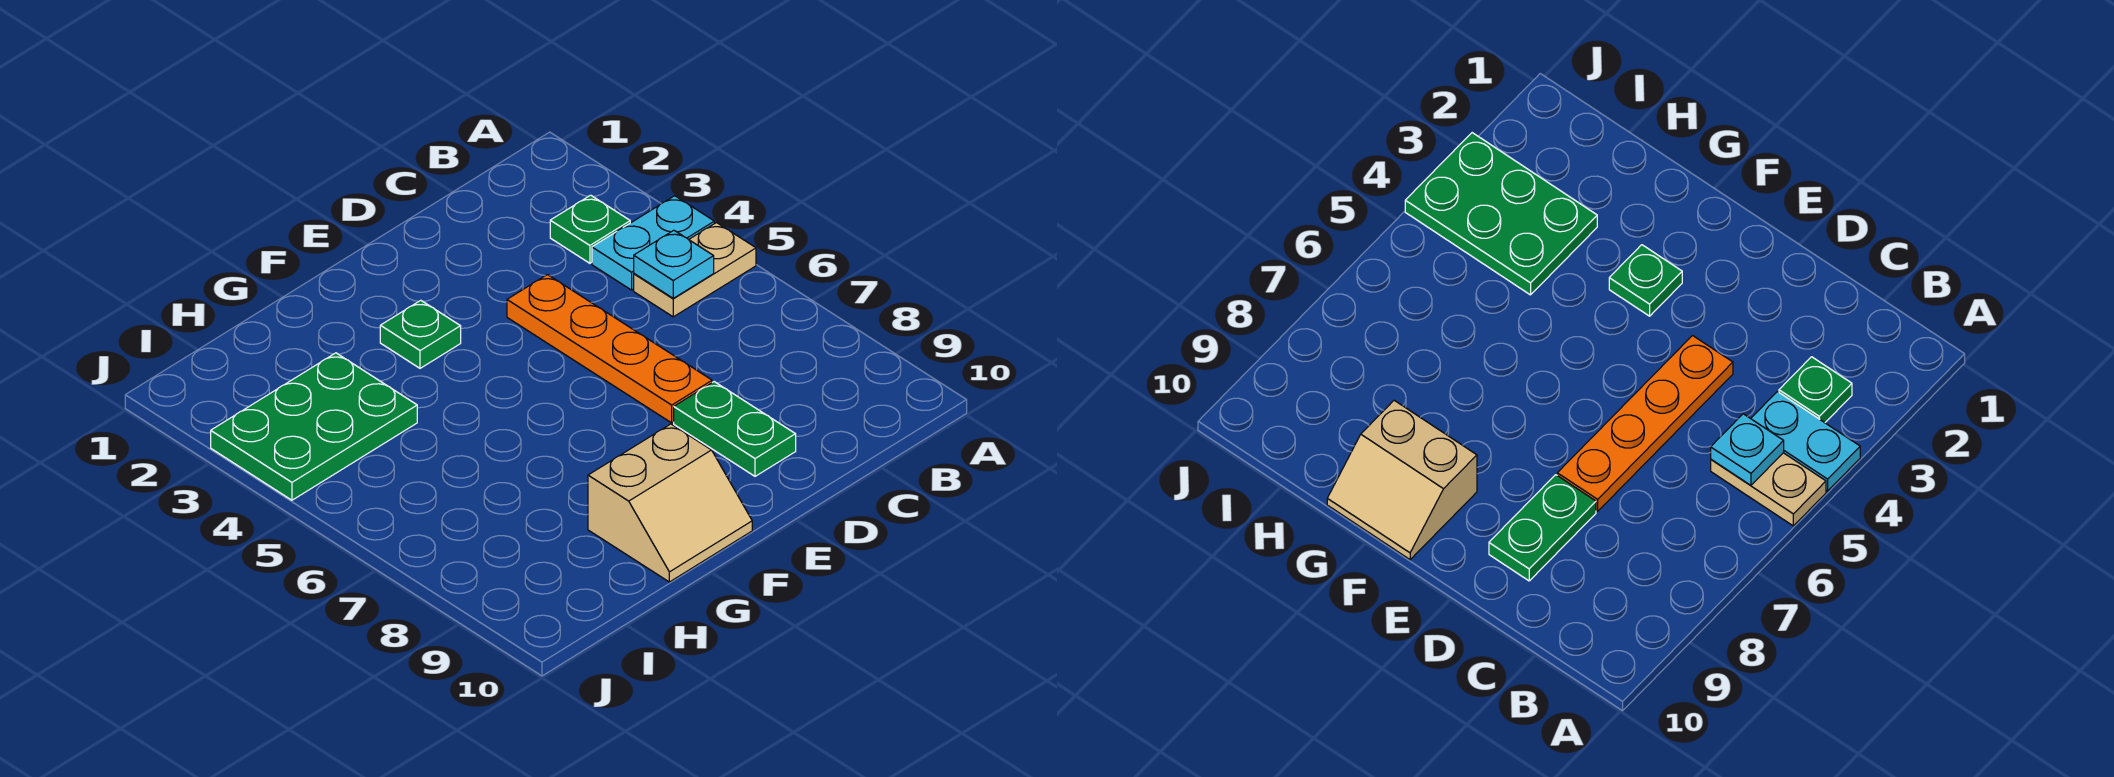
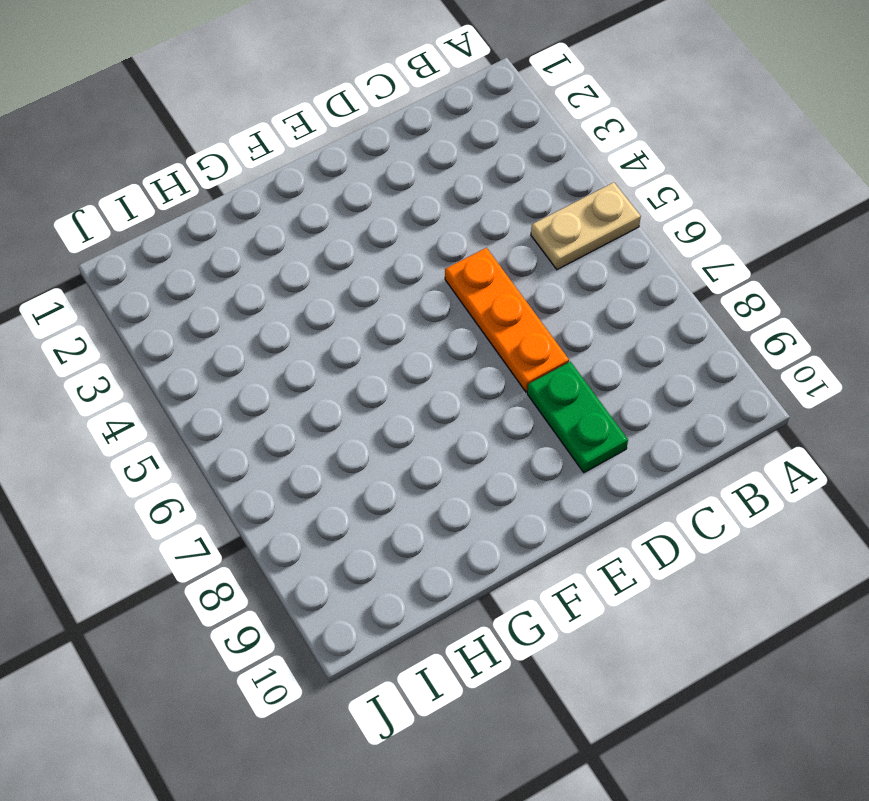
orange plate D5:D7 level 1 -> orange plate D4:D7 level 1
none -> cyan plate A4:B4 level 1
none -> green plate B3 level 1

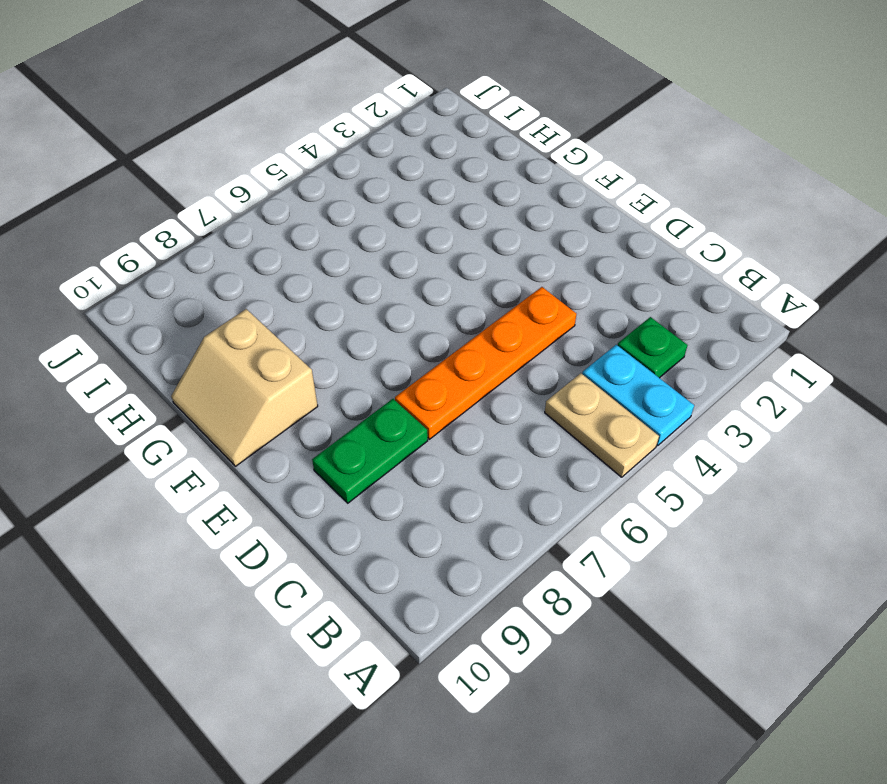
none -> green plate F3 level 1
none -> green plate H3:J4 level 1

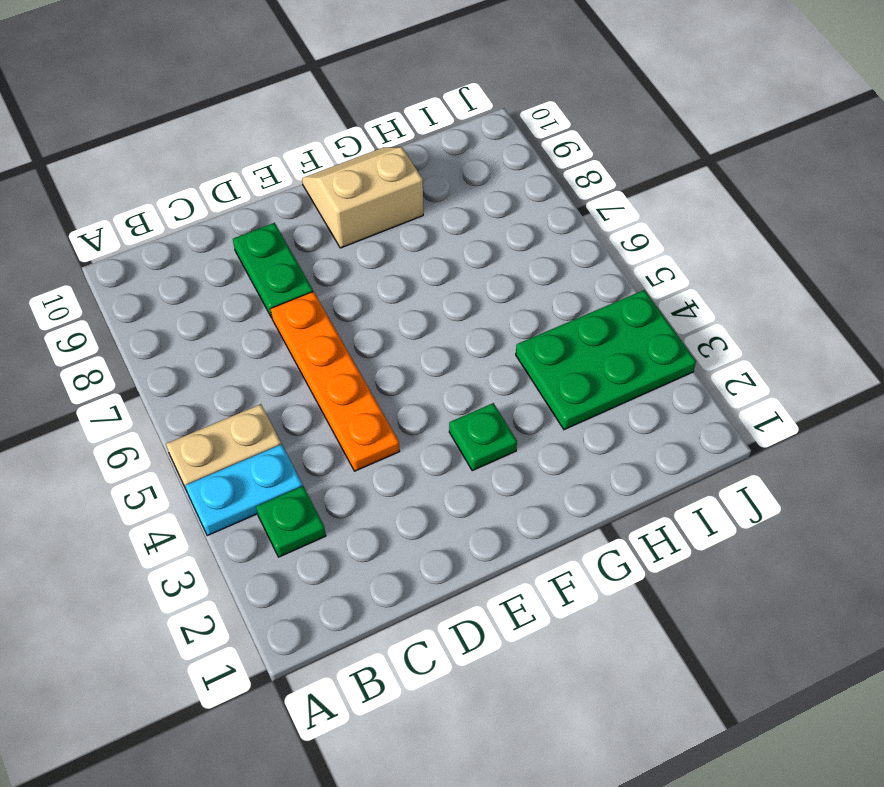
none -> cyan plate B5 level 2

